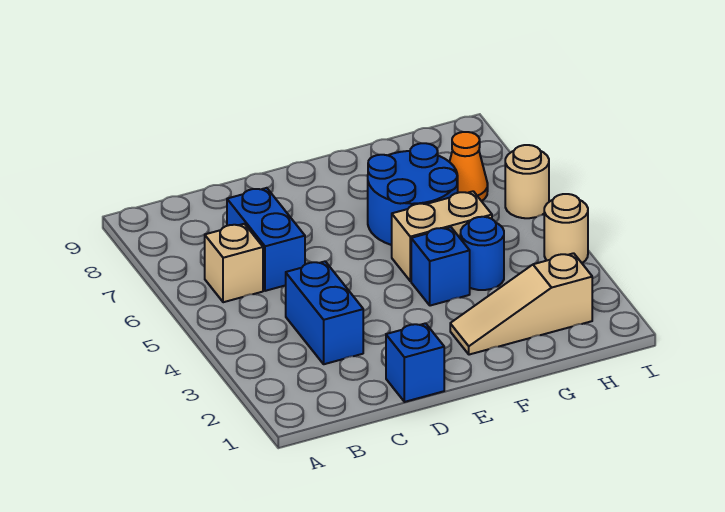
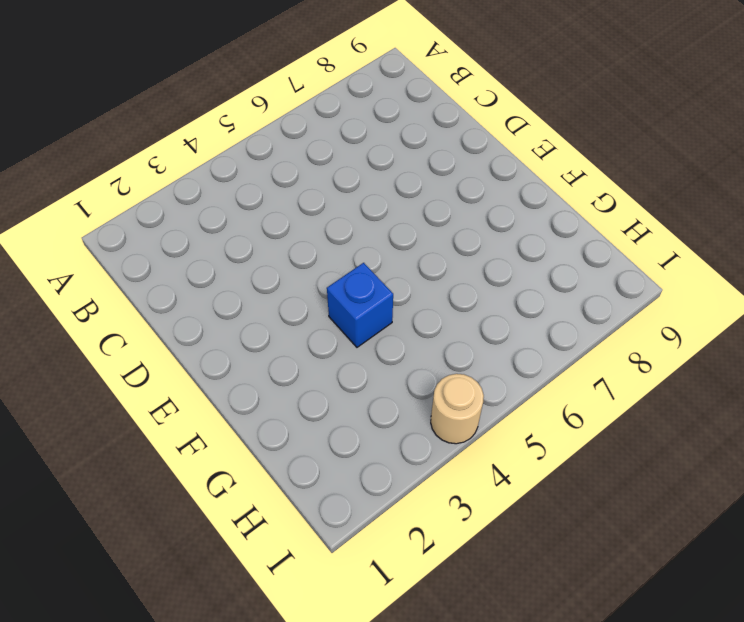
none -> tan brick B6 level 1
none -> blue brick C3:C4 level 1
none -> blue brick C6:C7 level 1

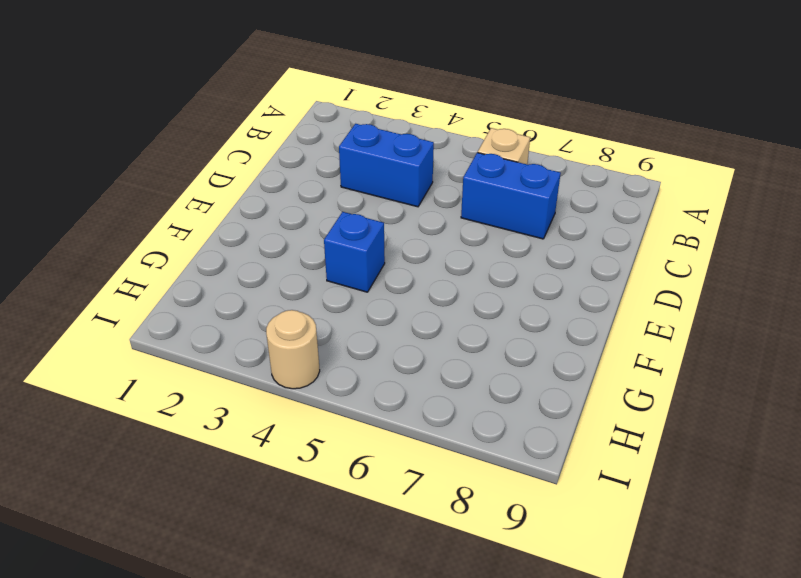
none -> blue brick D1 level 1
none -> tan slope F2:H2 level 1 top H
none -> tan brick F5:G5 level 1

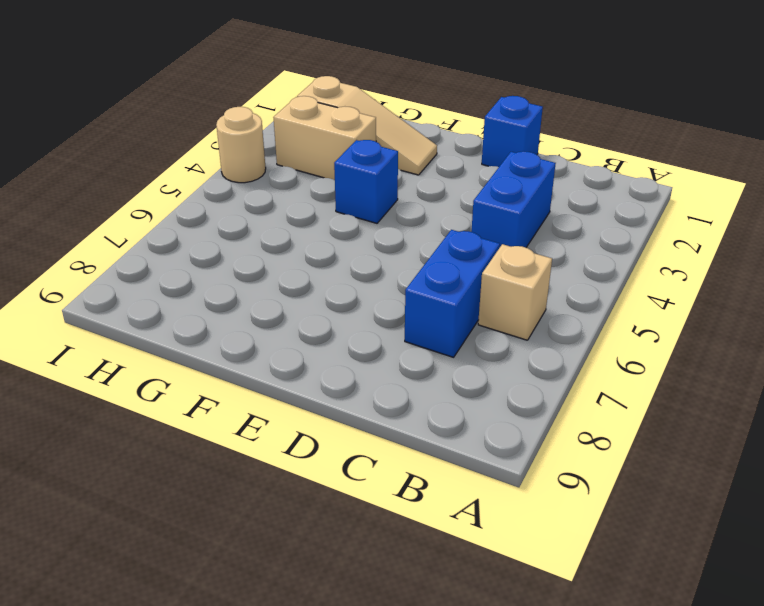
tan brick G3:H3 level 1 -> tan brick F5:G5 level 1
none -> blue round brick F6:G7 level 1
none -> blue round brick G4 level 1
none -> orange cone H7 level 1

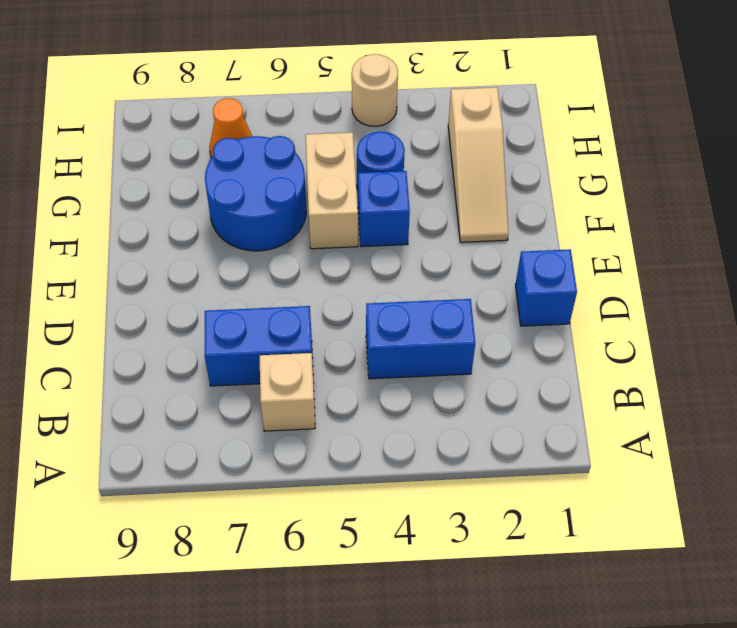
none -> tan round brick I6 level 1

